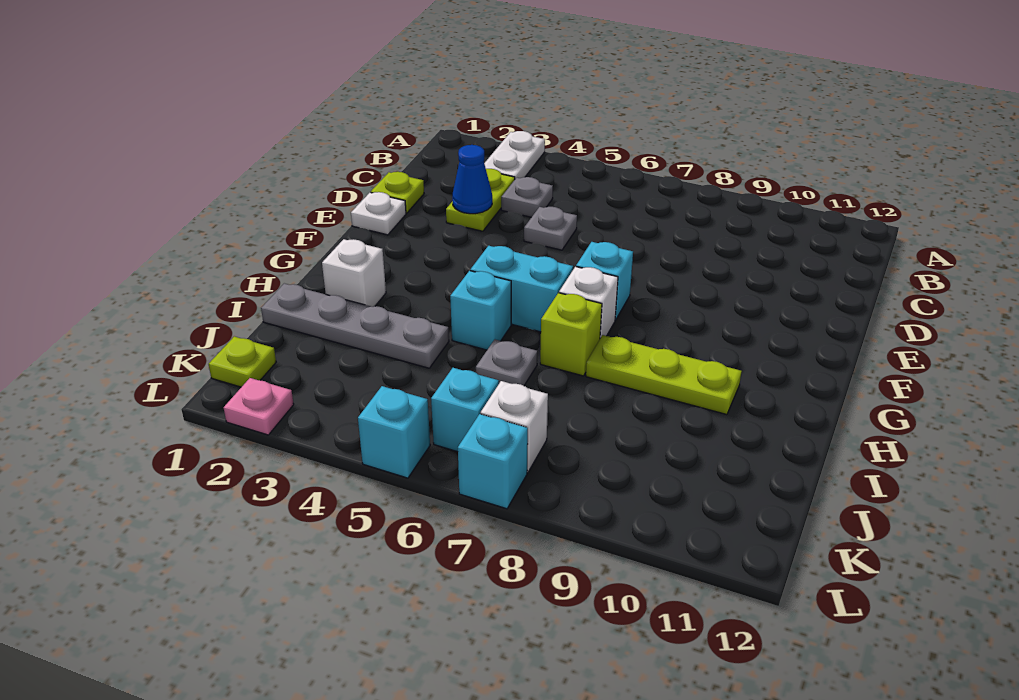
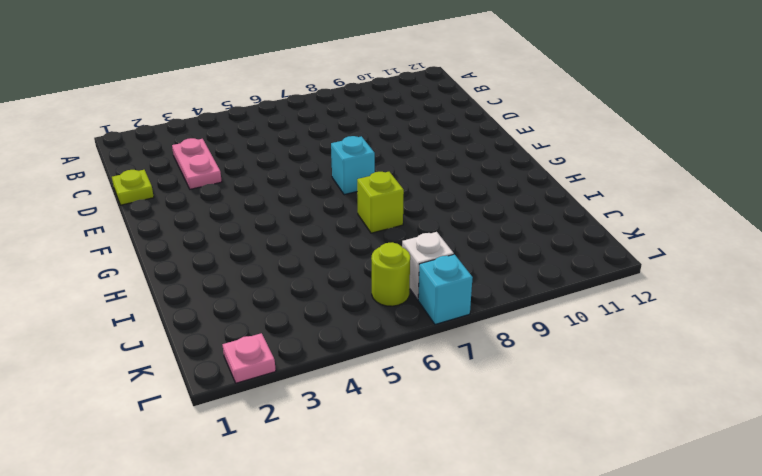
pink plate C3:D3 level 1 -> lime plate C3:D3 level 1
lime round brick K6 level 1 -> cyan brick K6 level 1
none -> white plate A3:B3 level 1
none -> grey plate C4 level 1
none -> grey plate D5 level 1

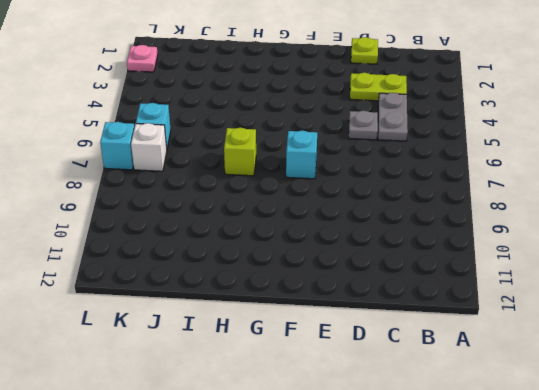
grey plate C4:C5 level 1 -> grey plate C4 level 1
none -> white plate A3:B3 level 1
none -> white plate E1 level 1
none -> cyan brick G5:G6 level 1

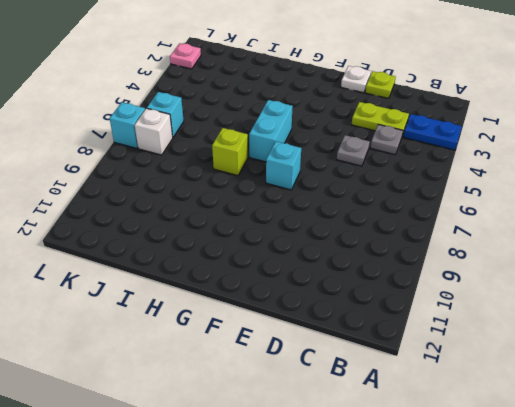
blue plate A3:B3 level 1 -> white plate A3:B3 level 1
none -> white brick G7 level 1
none -> white brick H2 level 1
none -> cyan brick H5 level 1

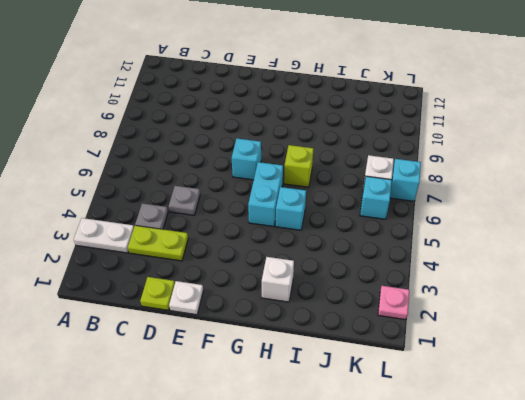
none -> white brick G7 level 1
none -> lime plate H8:H10 level 1
none -> grey plate I1:I4 level 1

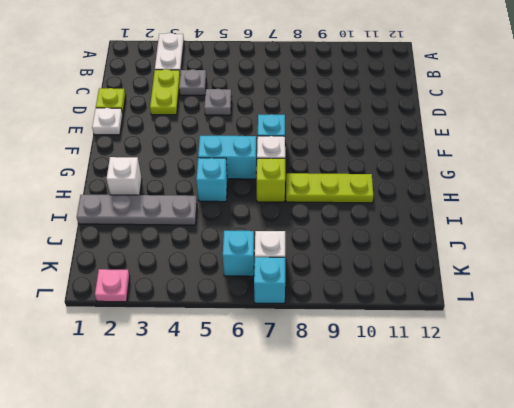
none -> grey plate I6 level 1
none -> lime plate K1 level 1
none -> cyan brick L5 level 1

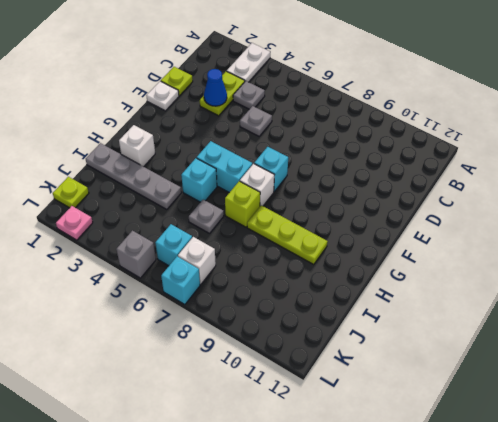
grey brick L5 level 1 -> cyan brick L5 level 1

